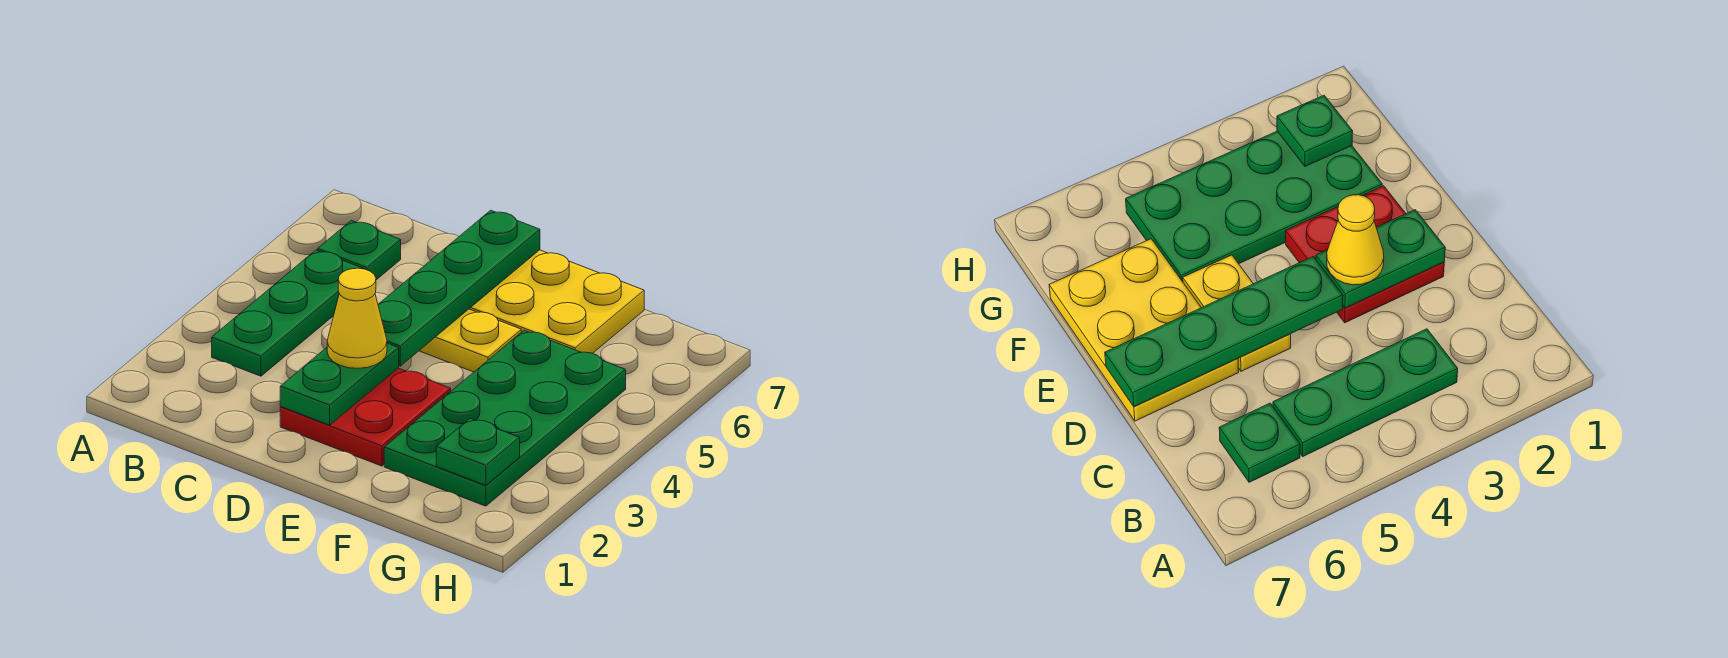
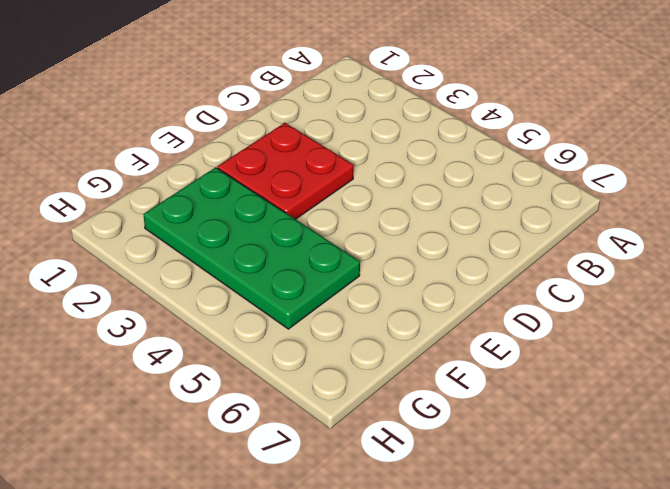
none -> green plate B3:B5 level 1
none -> green plate B6 level 1

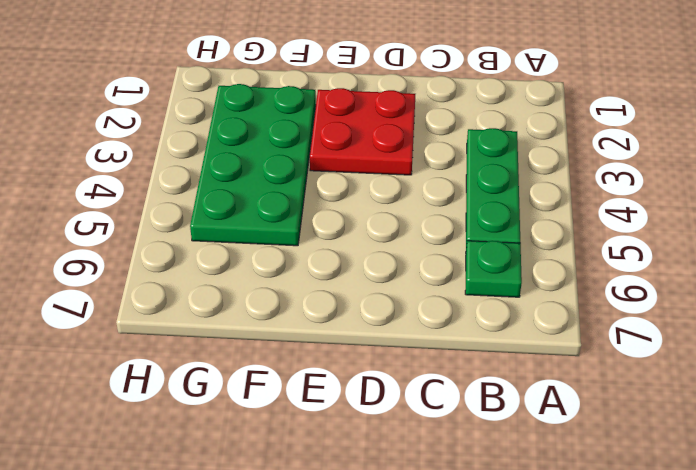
none -> yellow plate D5:E5 level 1
none -> yellow plate D6:F7 level 1

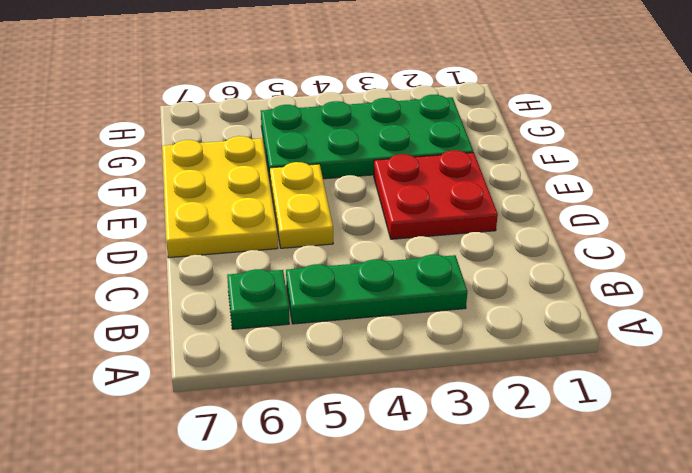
none -> green plate D2:D3 level 2
none -> green plate D4:D7 level 2

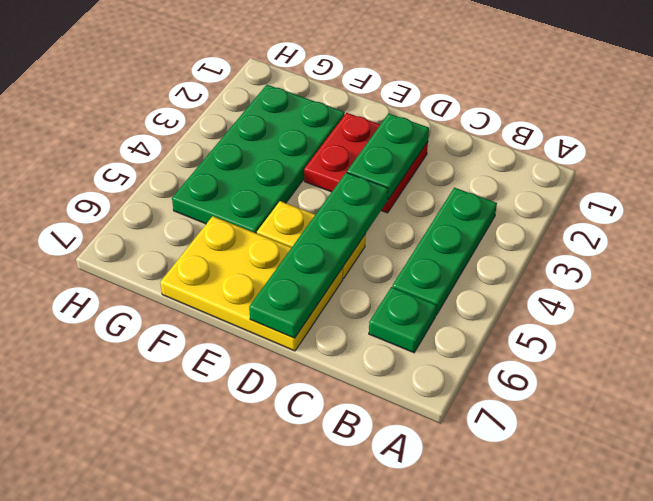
none -> green plate G2 level 2
none -> yellow cone D3 level 3

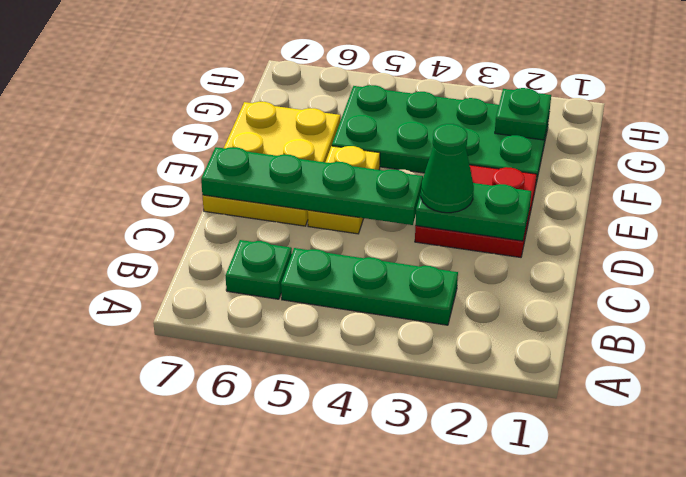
green cone D3 level 3 -> yellow cone D3 level 3

